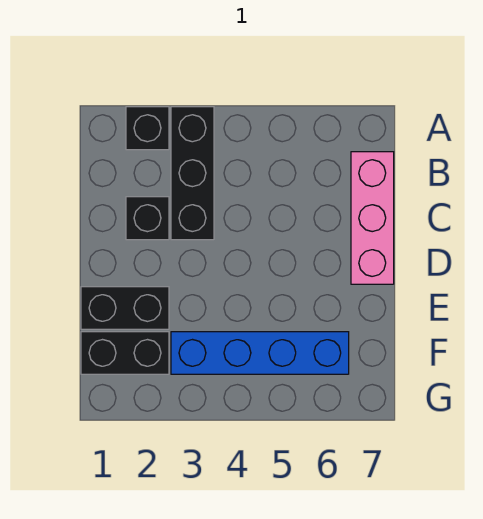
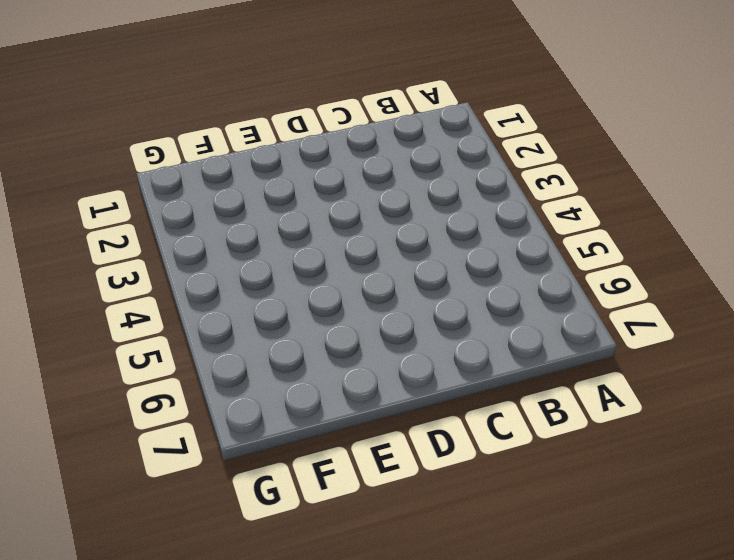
none -> black brick A2 level 1
none -> black brick A3:C3 level 1

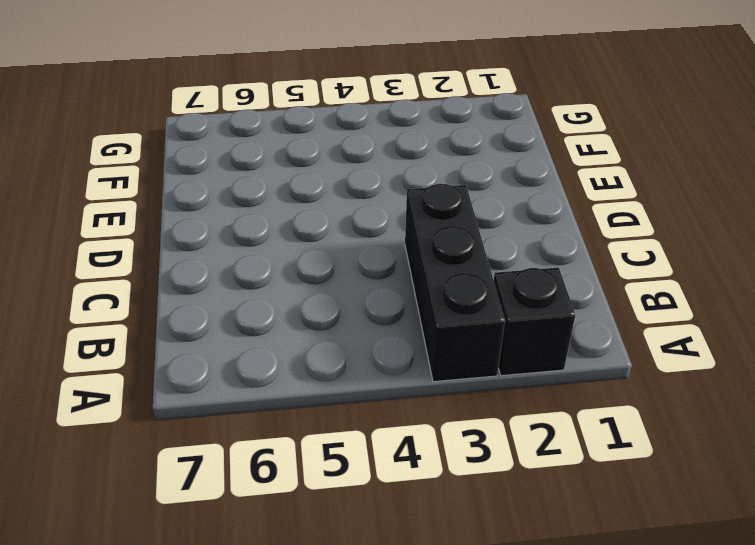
none -> pink brick B7:D7 level 1
none -> black brick C2 level 1

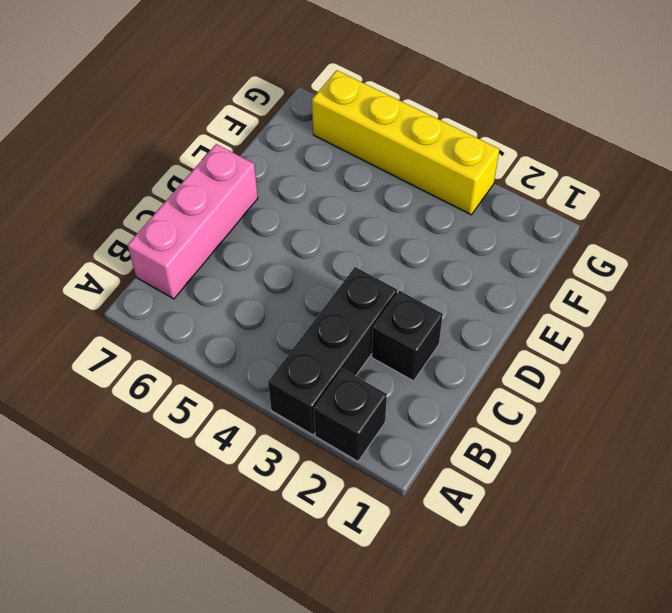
yellow brick G3:G6 level 1 -> none
none -> black brick E1:E2 level 1
none -> black brick F1:F2 level 1

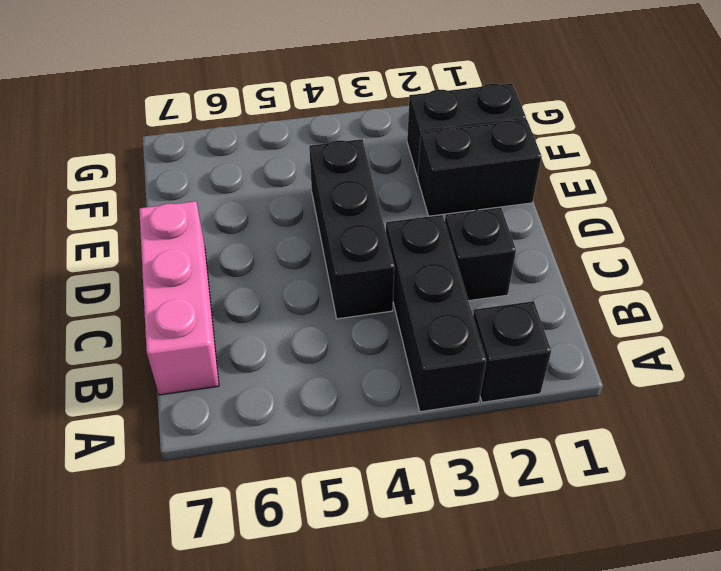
black brick C4:E4 level 1 -> none
none -> blue brick F3:F6 level 1

